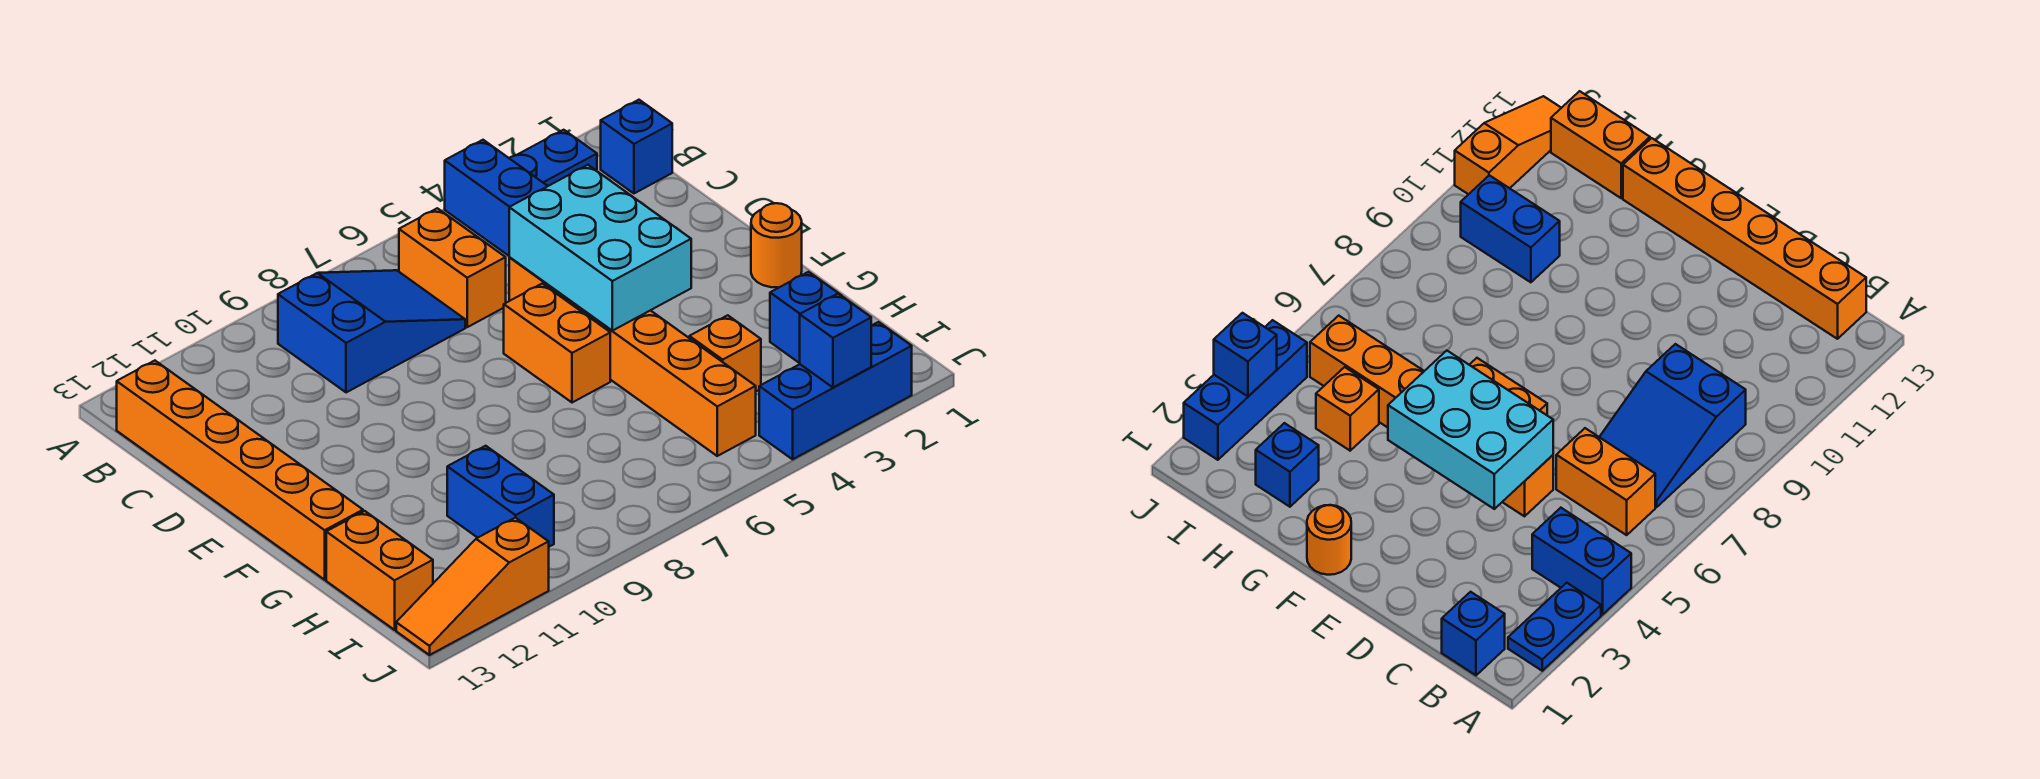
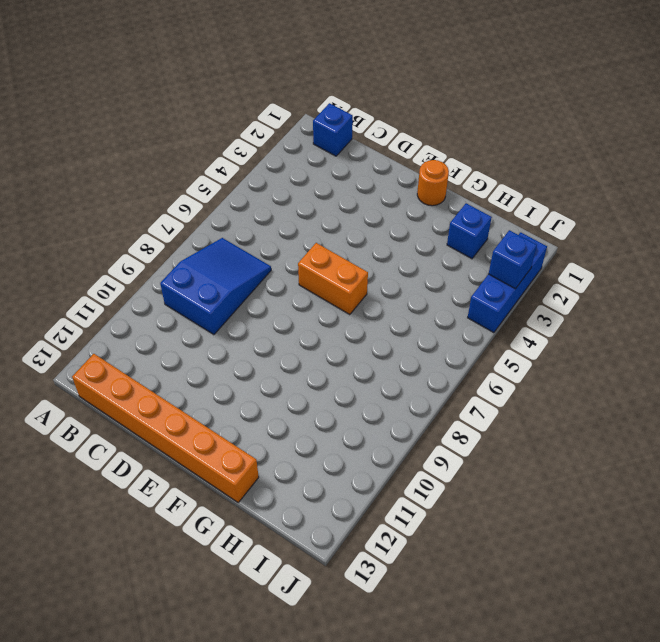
none -> blue plate A2:A3 level 1
none -> blue brick A4:B4 level 1
none -> orange brick B6:C6 level 1

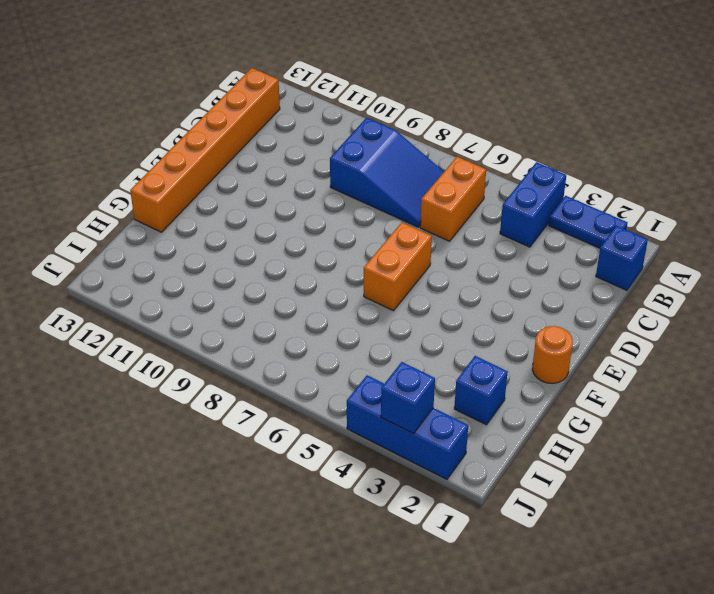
none -> orange brick D5:I5 level 1
none -> orange brick H4 level 1
none -> blue brick H10:I10 level 1

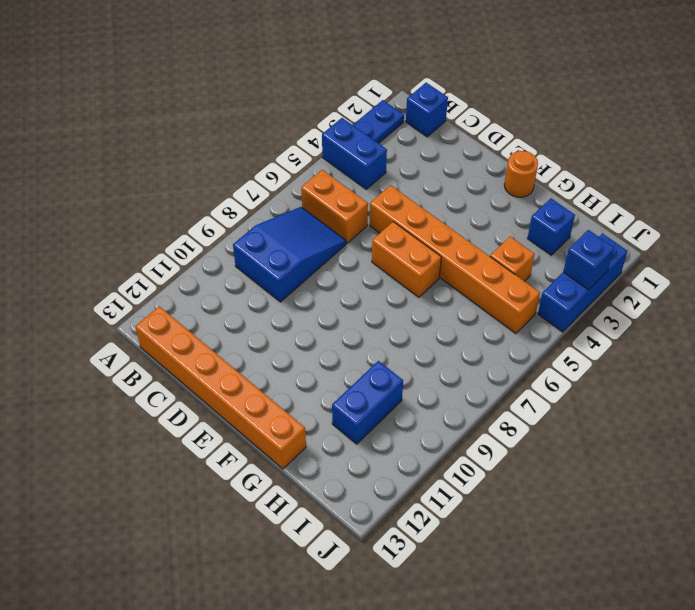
blue brick H10:H11 level 1 -> blue brick H10:I10 level 1
none -> orange brick H13:I13 level 1
none -> orange slope J11:J13 level 1 top 11
none -> cyan brick D4:F5 level 2

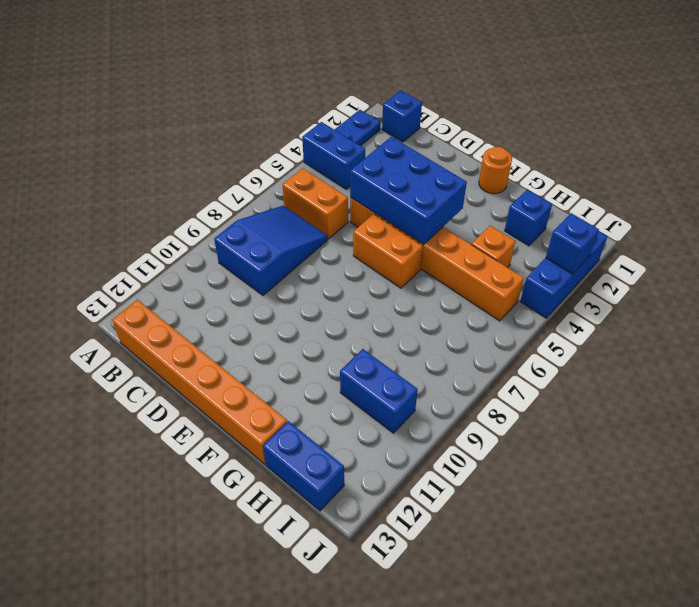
blue brick D4:F5 level 2 -> cyan brick D4:F5 level 2
blue brick H13:I13 level 1 -> orange brick H13:I13 level 1
none -> orange slope J11:J13 level 1 top 11

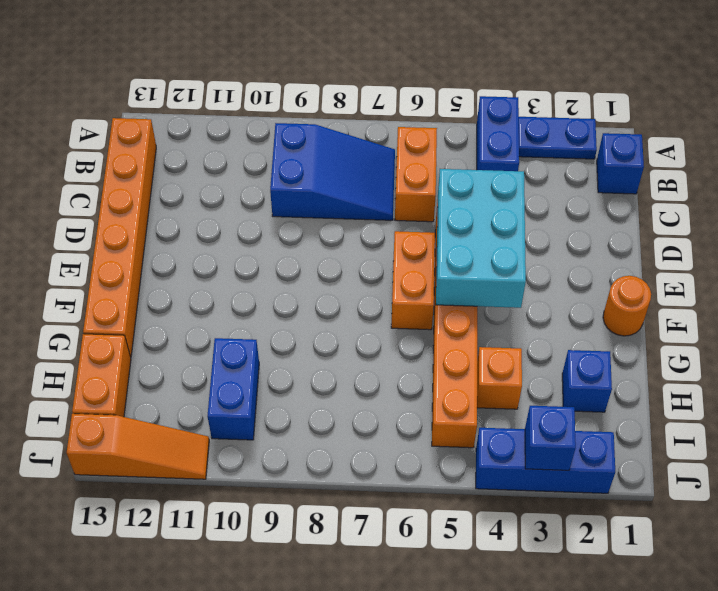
orange slope J11:J13 level 1 top 13 -> orange slope J11:J13 level 1 top 11

